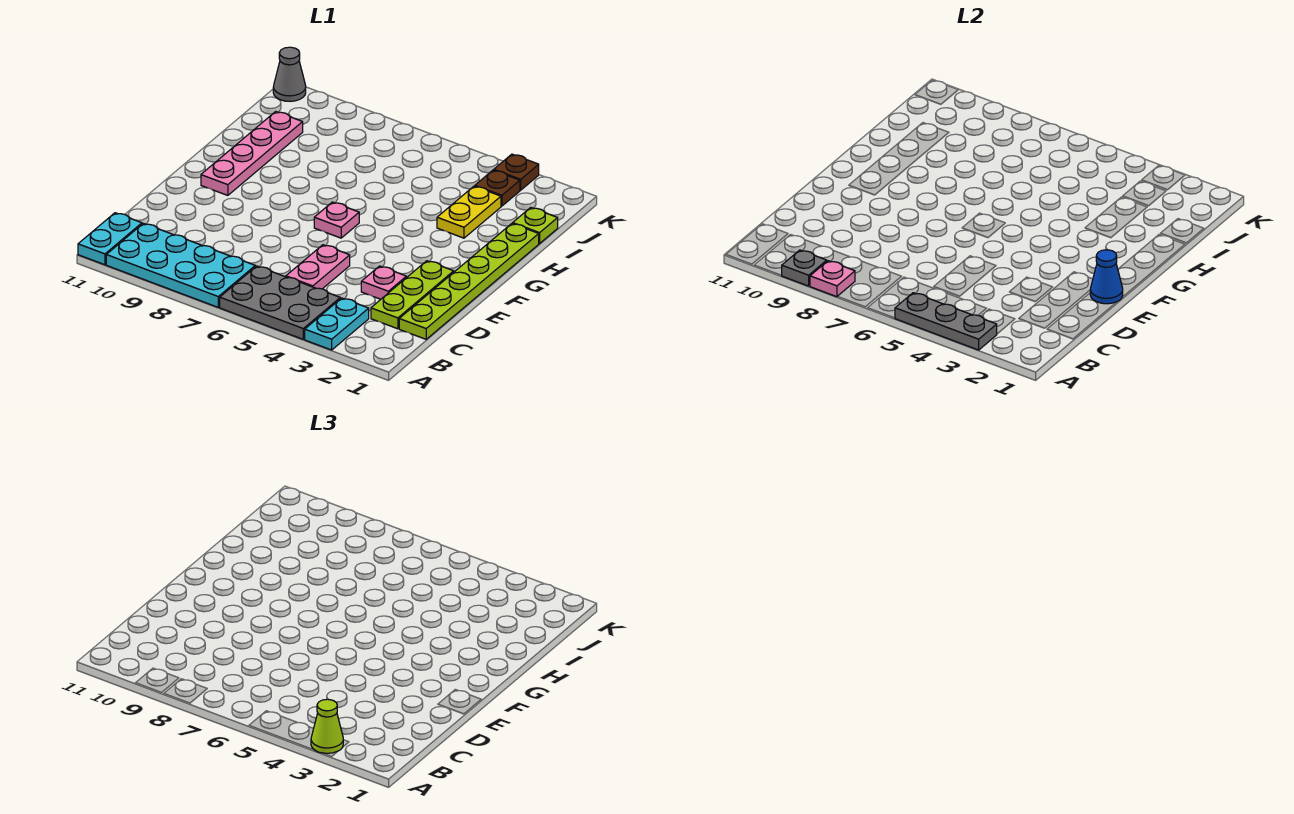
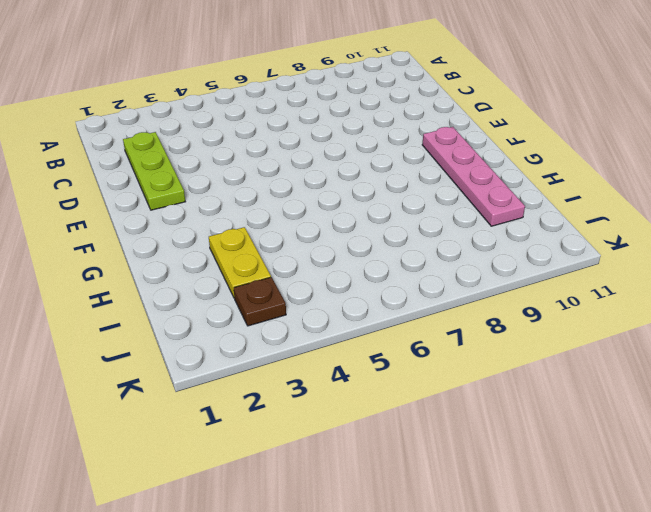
none -> cyan plate A3:B3 level 1
none -> grey plate A4:B6 level 1
none -> cyan plate A7:B10 level 1

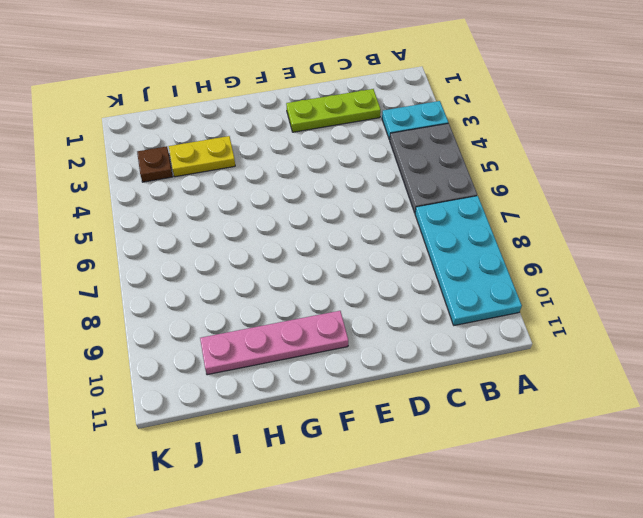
none -> cyan plate A11:B11 level 1
none -> lime plate C1:H1 level 1
none -> pink plate C5:D5 level 1

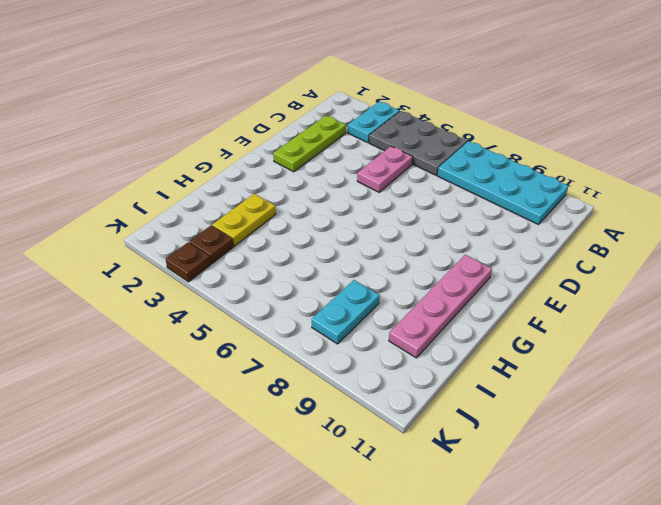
cyan plate I8:J8 level 1 -> cyan plate A11:B11 level 1
none -> lime plate C1:H1 level 1
none -> pink plate D3 level 1
none -> pink plate F6 level 1

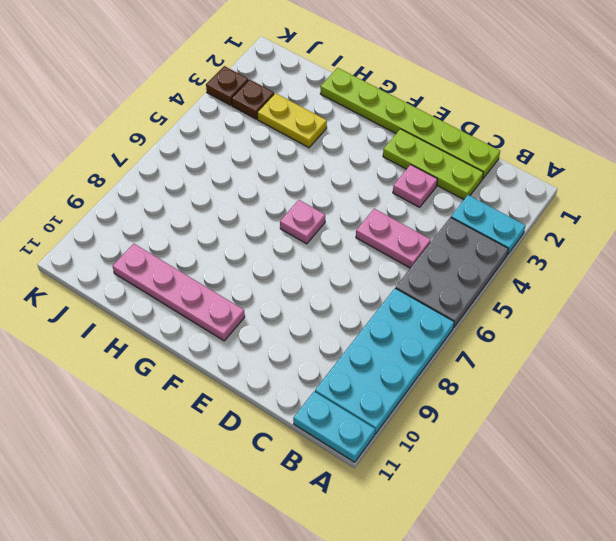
none -> lime plate I1 level 1
none -> grey cone K11 level 1
none -> grey plate A3:A5 level 2

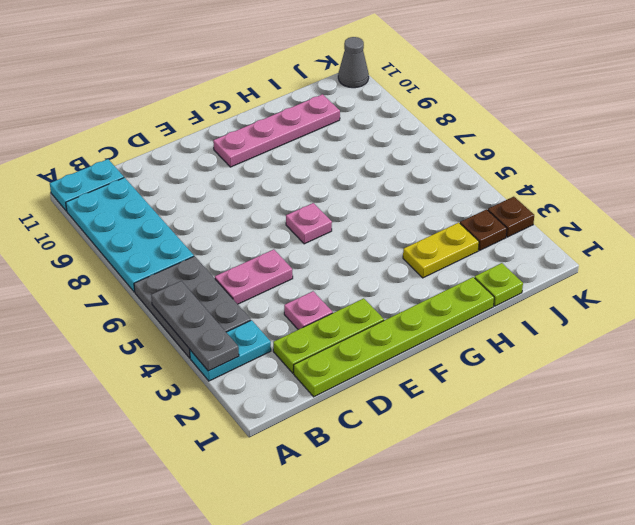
none -> pink plate A8 level 2
none -> grey plate A9 level 2
none -> blue cone E1 level 2

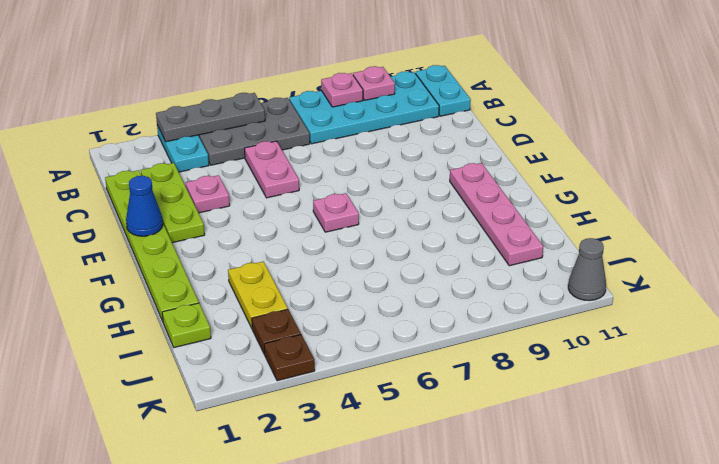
pink plate A9 level 2 -> grey plate A9 level 2
none -> lime cone A3 level 3

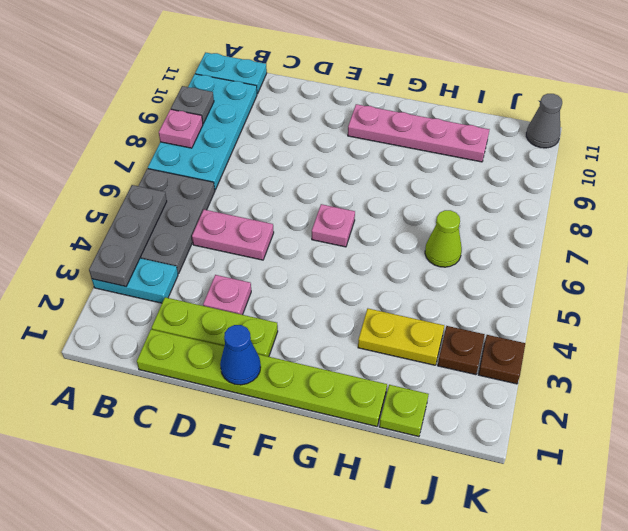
lime cone I6 level 1 -> lime cone A3 level 3

